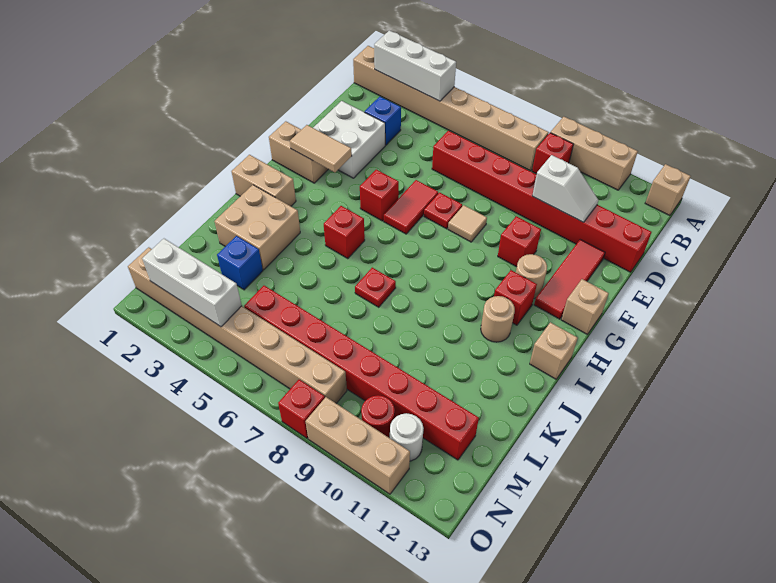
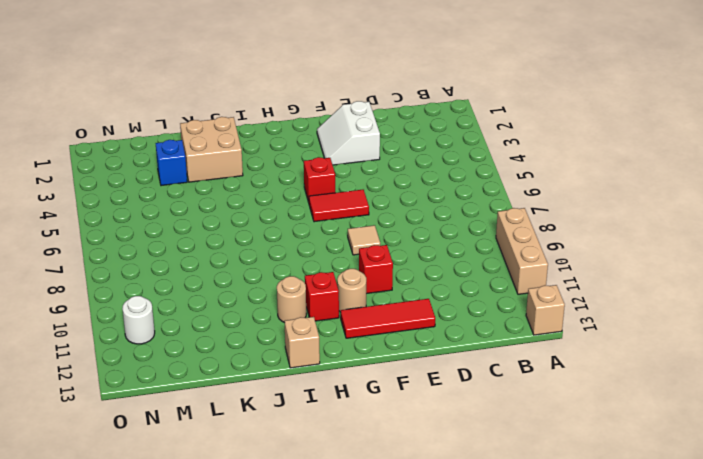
white slope E2:F3 level 1 top E -> white brick E2:F3 level 1
none -> tan brick B1:B8 level 1
none -> red brick B9 level 1
none -> blue brick D3 level 1
none -> red brick D6:D13 level 1

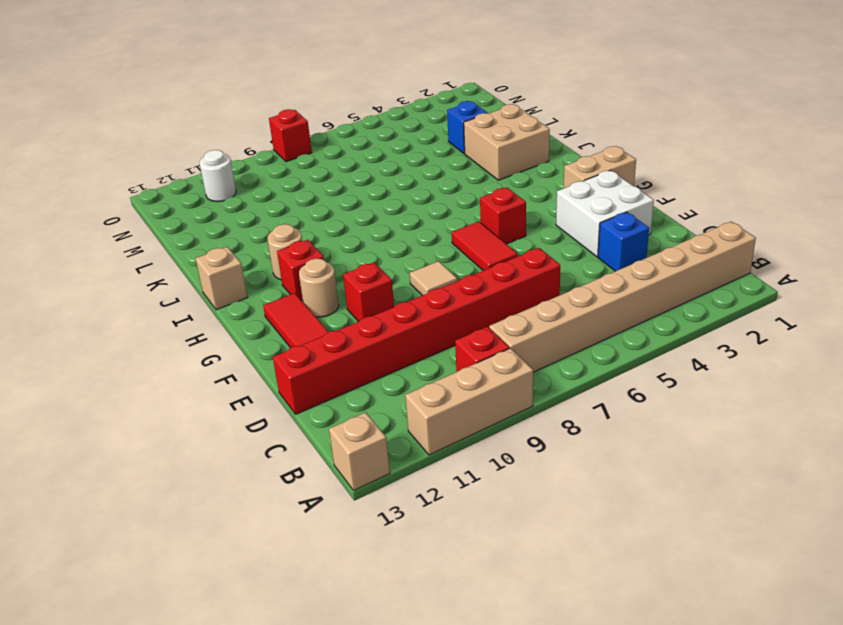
none -> red plate F7 level 1
none -> tan brick G13 level 1
none -> tan brick I1:I2 level 1
none -> red brick I5 level 1

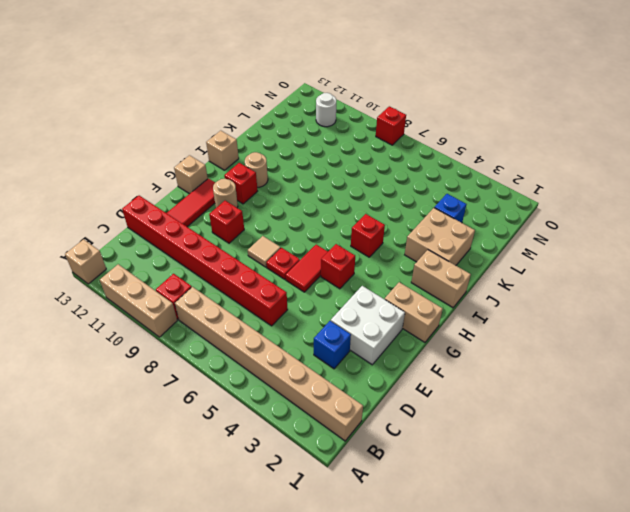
none -> red plate J7 level 1
none -> red brick M5:M12 level 1
none -> tan brick N1:N8 level 1
none -> red round brick N10 level 1

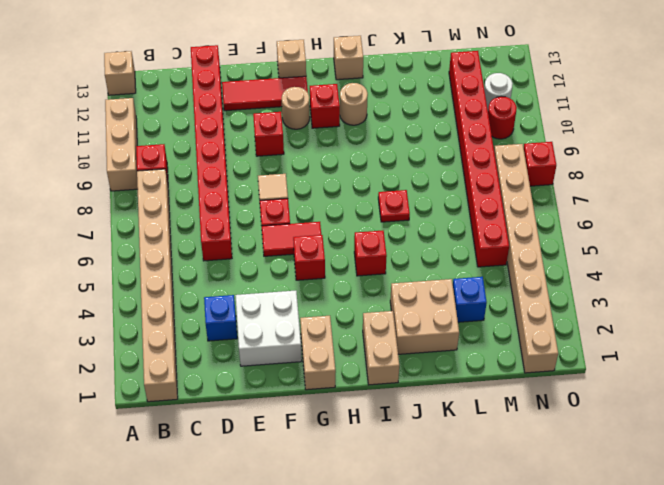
none -> tan brick O9:O11 level 1
none -> white brick B2:B4 level 2
none -> white slope D10:D11 level 2 top 10
none -> tan tile G2:G3 level 2

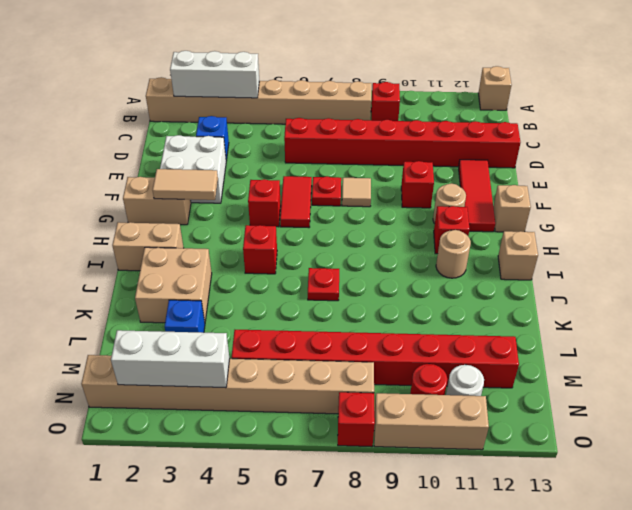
none -> tan brick A9:A11 level 1
none -> white slope D10:D11 level 2 top 10

